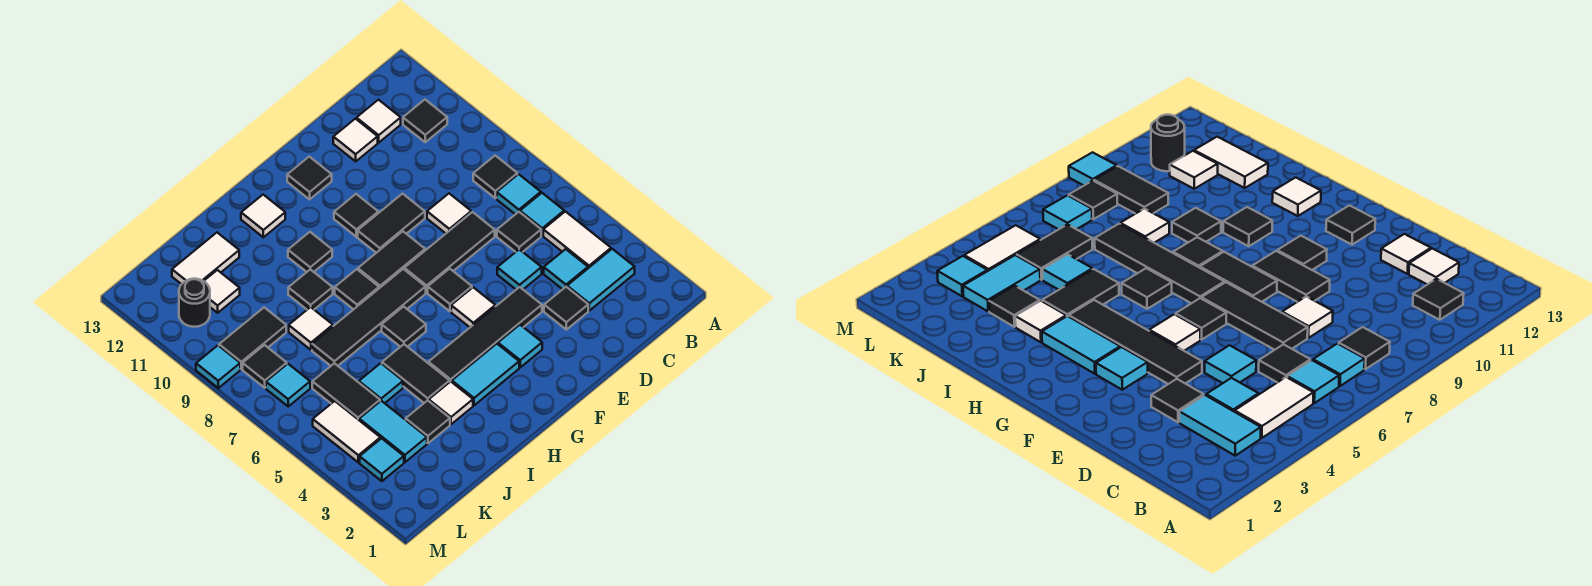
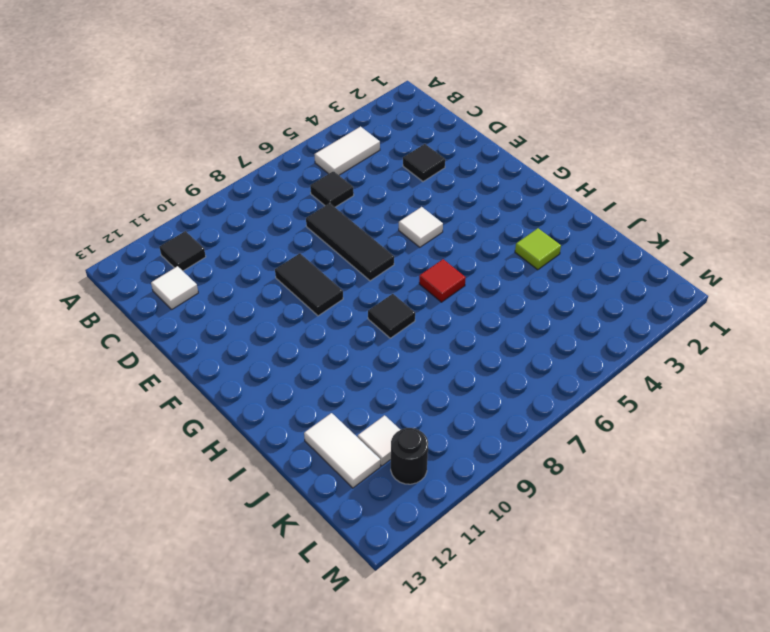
red tile H6 level 1 -> black tile H6 level 1
lime tile I3 level 1 -> white tile I3 level 1
none -> cyan tile B3:C3 level 1
none -> cyan tile B6 level 1
none -> cyan tile B7 level 1
none -> black tile B8 level 1

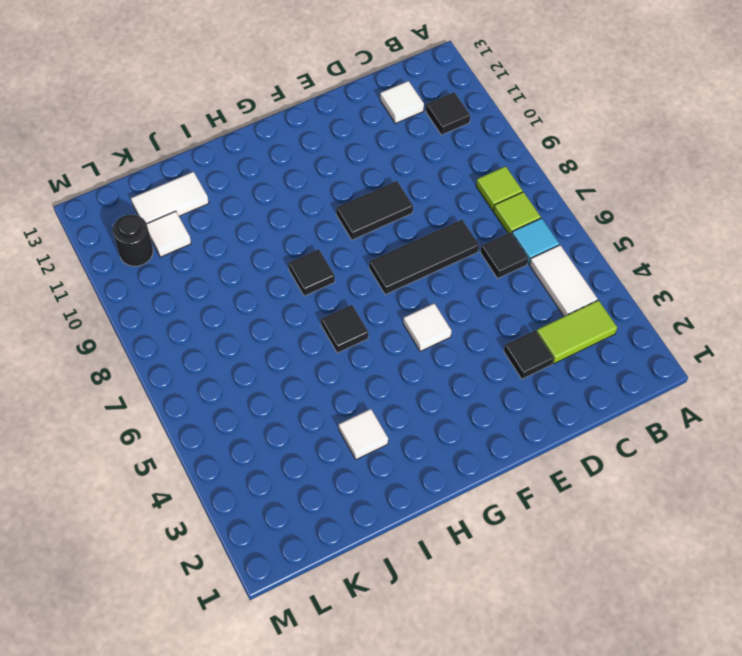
lime tile B3:C3 level 1 -> cyan tile B3:C3 level 1
lime tile B7 level 1 -> cyan tile B7 level 1
lime tile B8 level 1 -> black tile B8 level 1
none -> cyan tile C4 level 1
none -> cyan tile D5 level 1
none -> white tile D8 level 1
none -> white tile D12 level 1

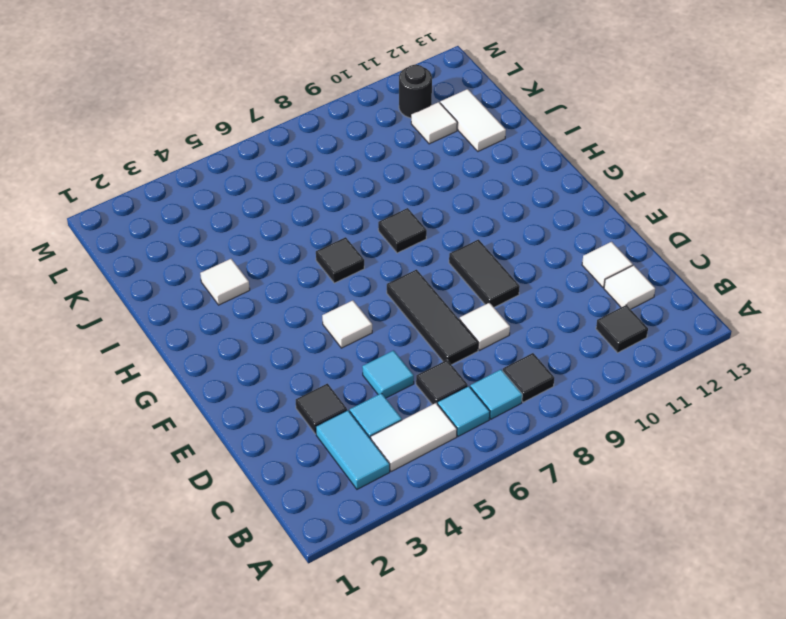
none -> black tile E4:H4 level 1
none -> cyan tile F3 level 1
none -> black tile F6 level 1
none -> black tile F8:G8 level 1

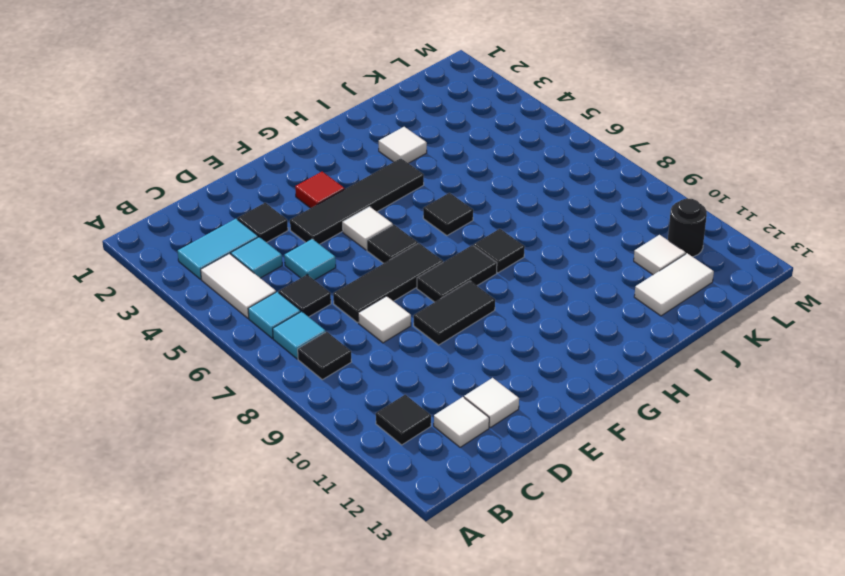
red tile F3 level 1 -> cyan tile F3 level 1
none -> black tile F10 level 1
none -> black tile F12 level 1
none -> cyan tile G3:H3 level 1
none -> black tile G7:J7 level 1

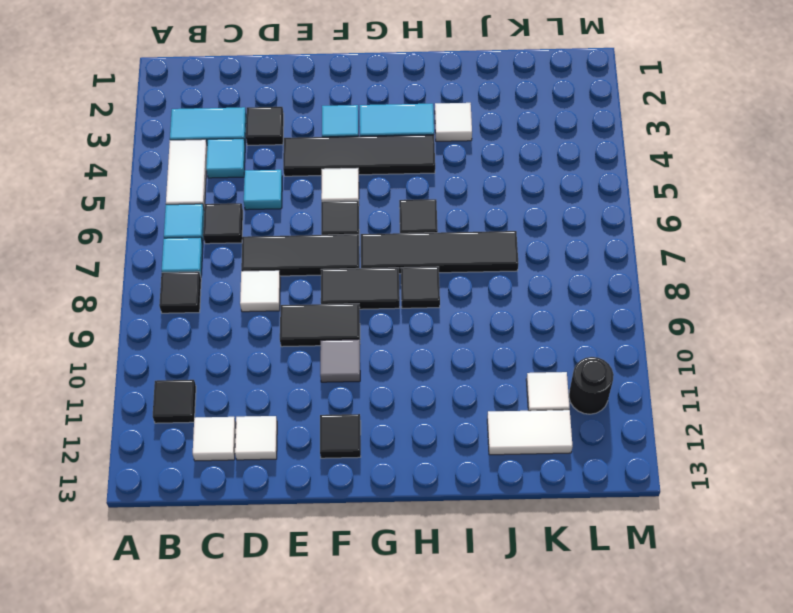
grey tile F10 level 1 -> black tile F10 level 1
none -> black tile H10 level 1
none -> white tile H12 level 1
none -> black tile I4:I5 level 1
none -> black tile I9 level 1

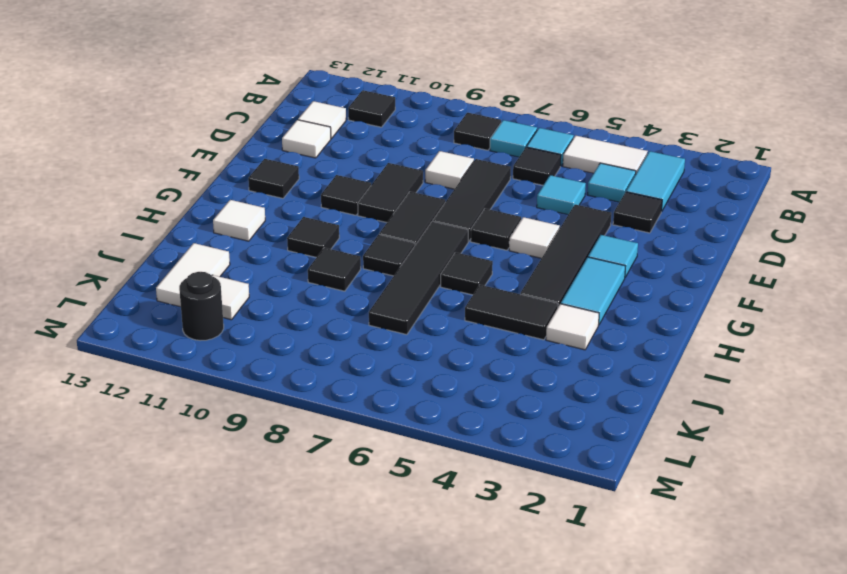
none -> black tile J3 level 1
none -> cyan tile J5 level 1
none -> white tile J8 level 1
none -> cyan tile K3:K4 level 1

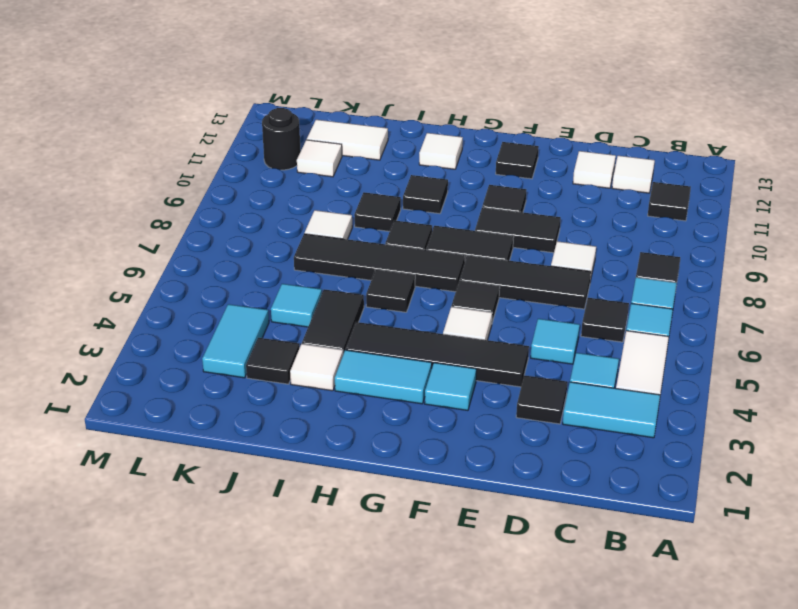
none -> black tile K5:K6 level 1
none -> black tile K9:L9 level 1
none -> cyan tile L3 level 1
none -> white tile L4:L5 level 1

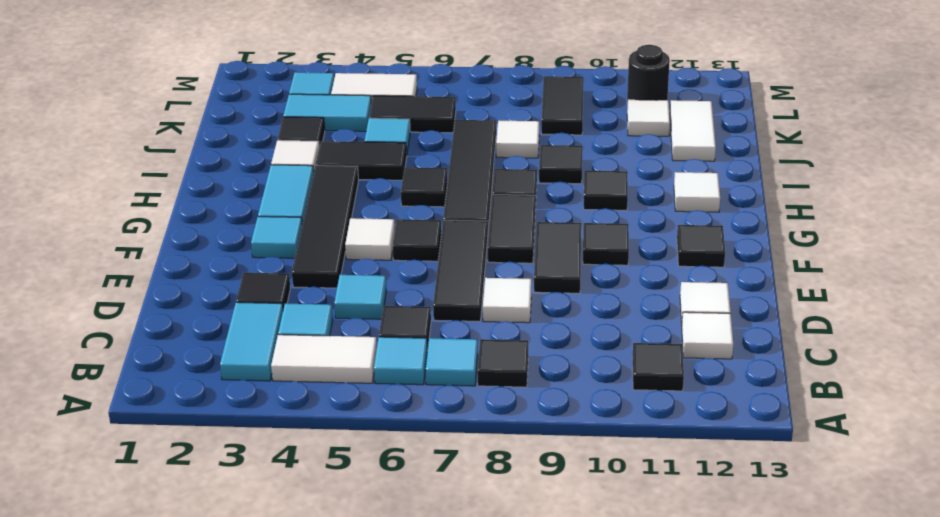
none -> cyan tile L7 level 1
none -> black tile L8 level 1
none -> cyan tile M9 level 1

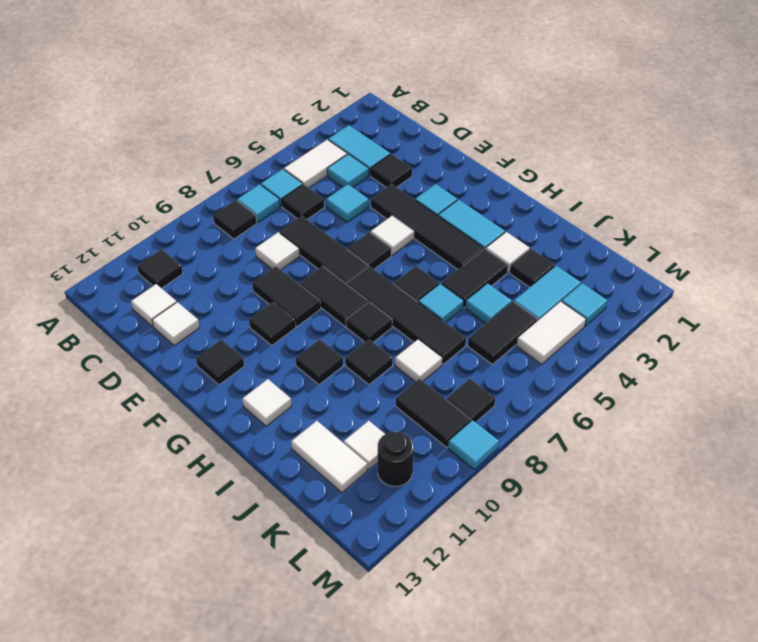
cyan tile I6 level 1 -> cyan tile L7 level 1

